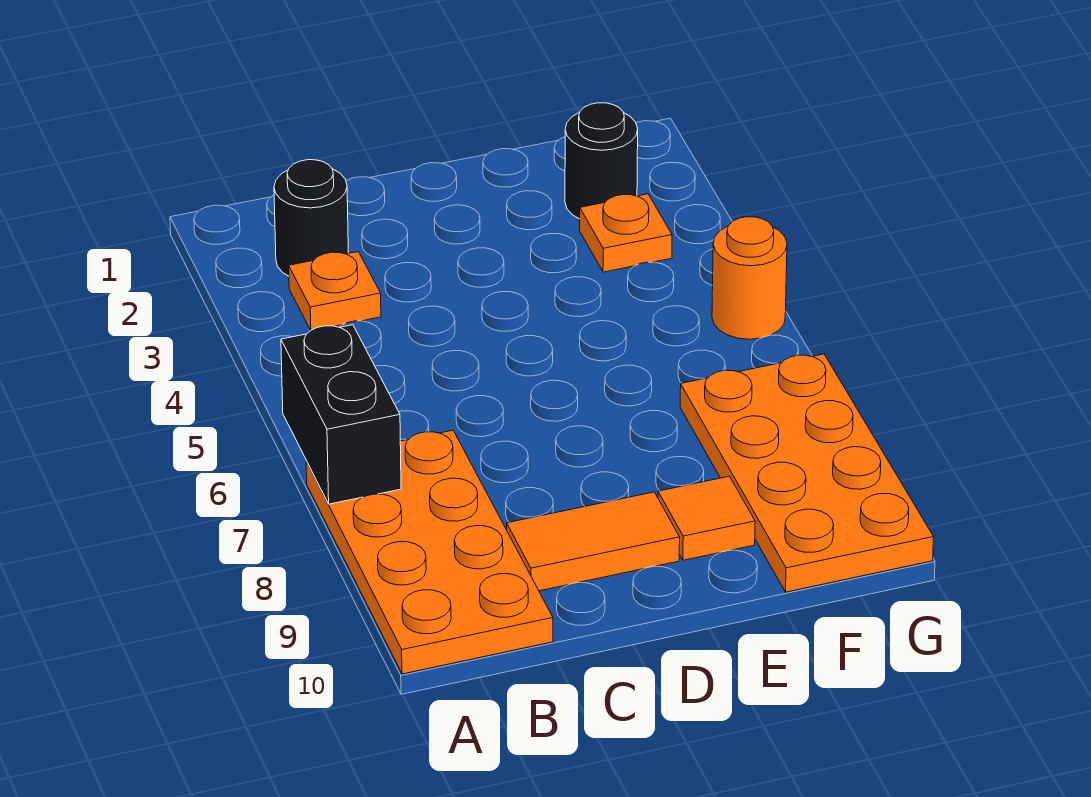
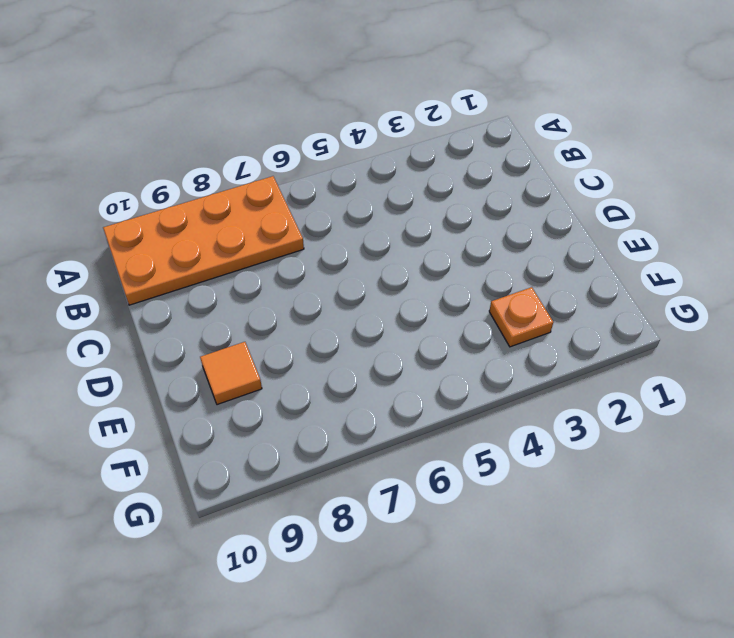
none -> black round brick B2 level 1
none -> orange plate B3 level 1

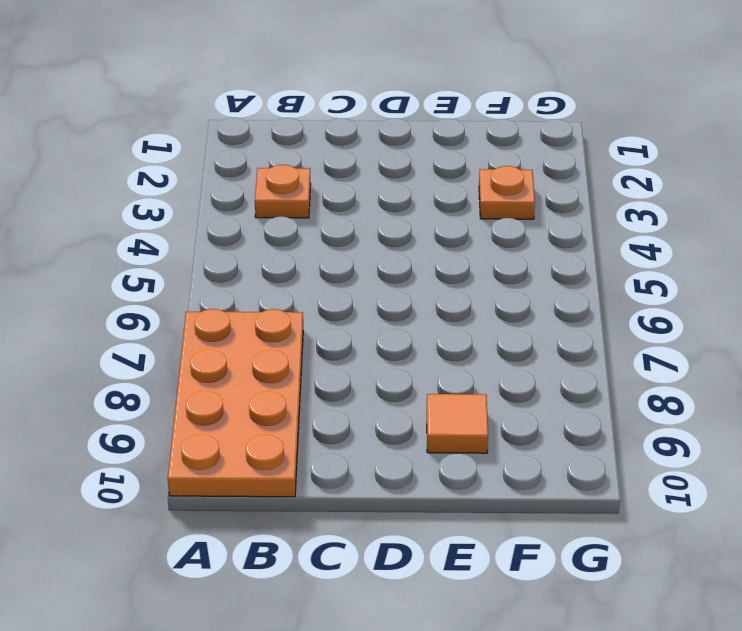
none -> black round brick B2 level 1
none -> orange tile C9:D9 level 1

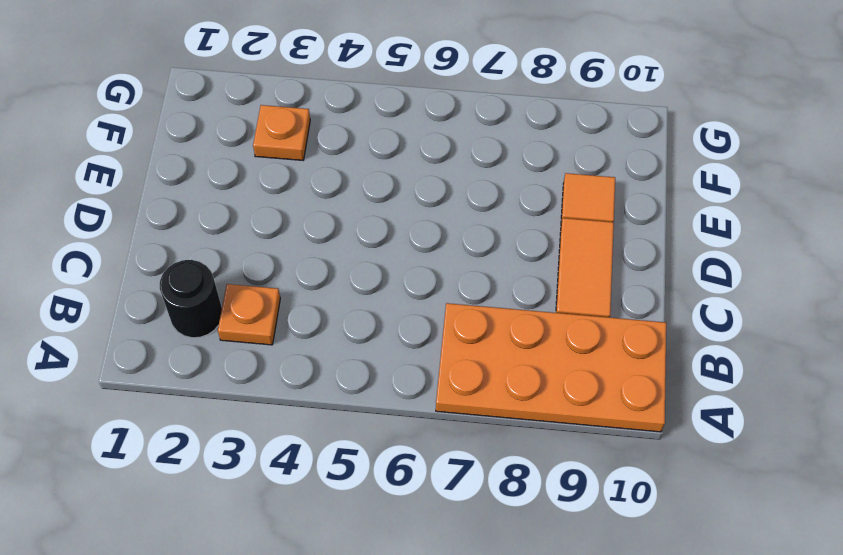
none -> black round brick F2 level 1
none -> orange plate F7:G10 level 1

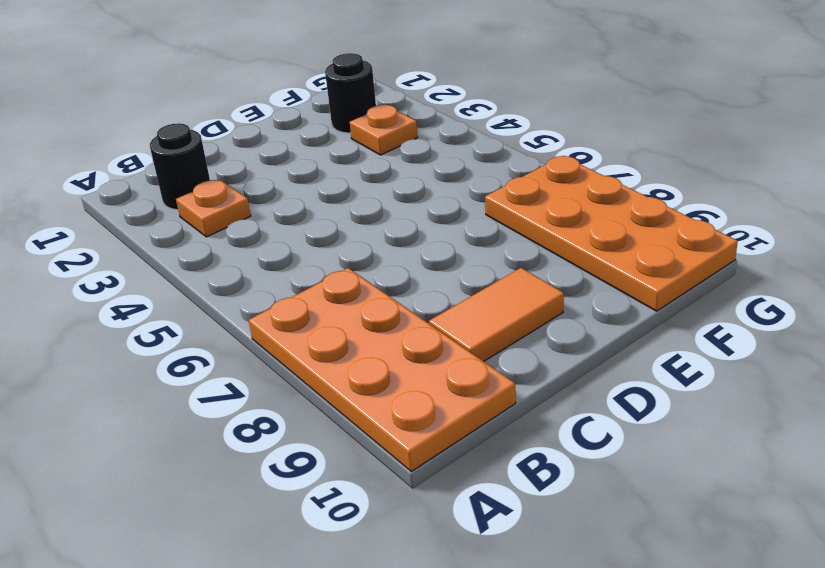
none -> orange tile E9 level 1
none -> orange round brick G5 level 1

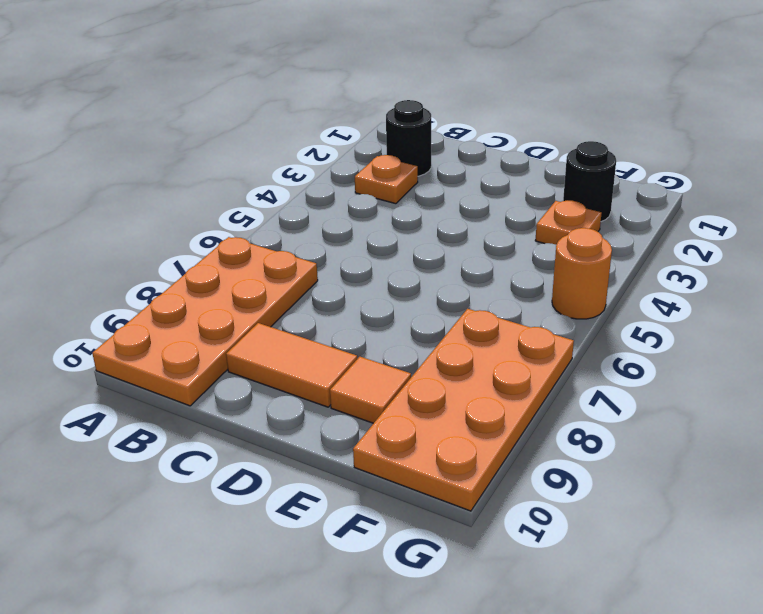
none -> black brick A6:A7 level 2

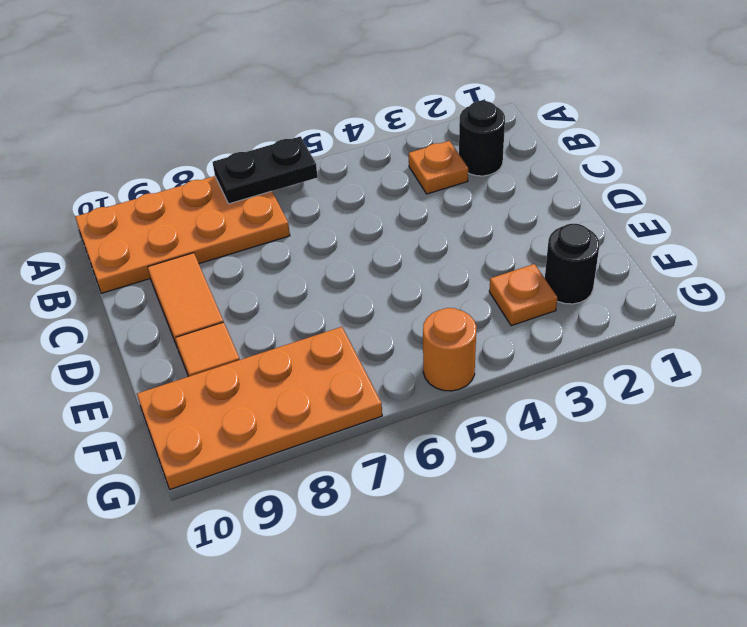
black plate A6:A7 level 2 -> black brick A6:A7 level 2

